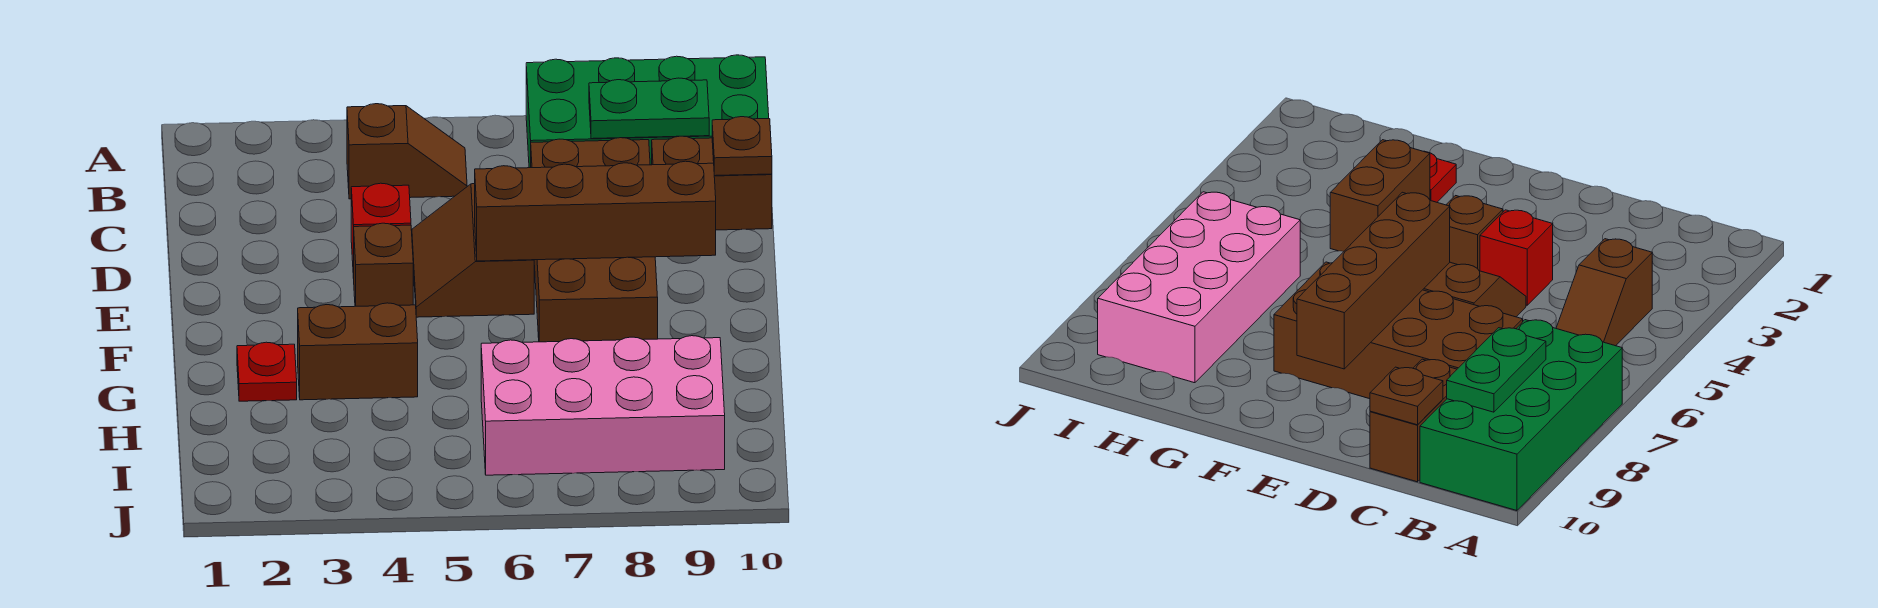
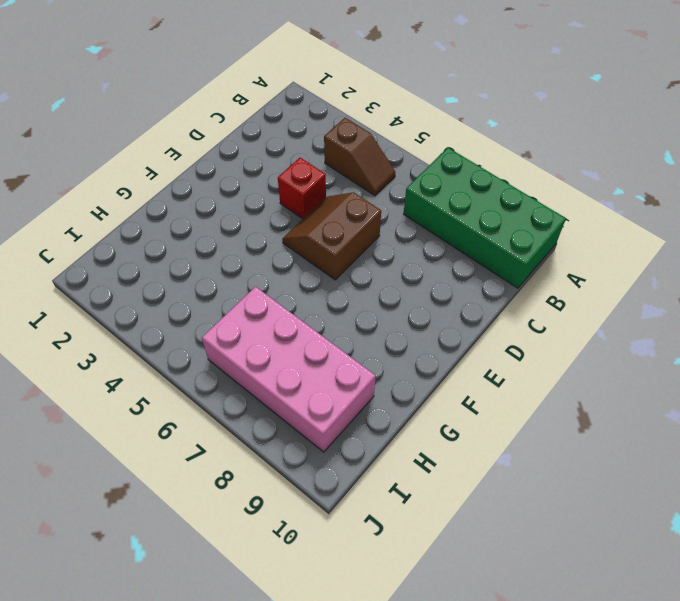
none -> brown brick C7:F8 level 1
none -> brown brick C9:C10 level 1
none -> brown brick E4 level 1

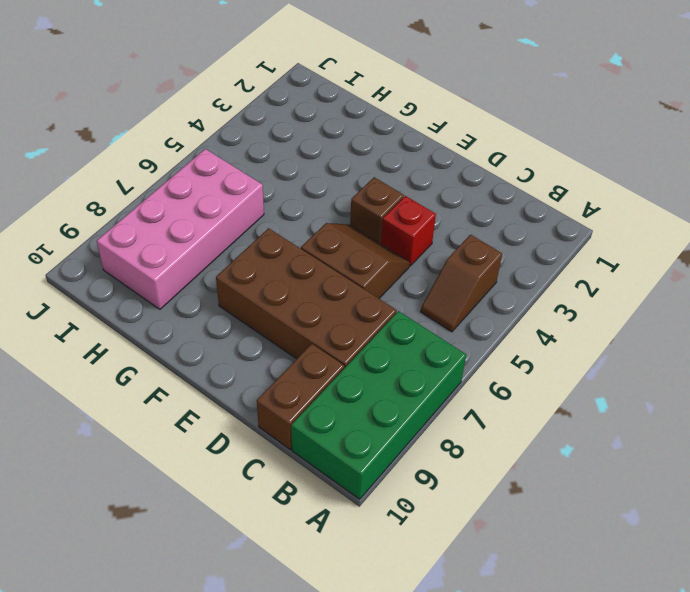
none -> red plate G2 level 1
none -> brown brick G3:G4 level 1
none -> green plate B8:B9 level 2

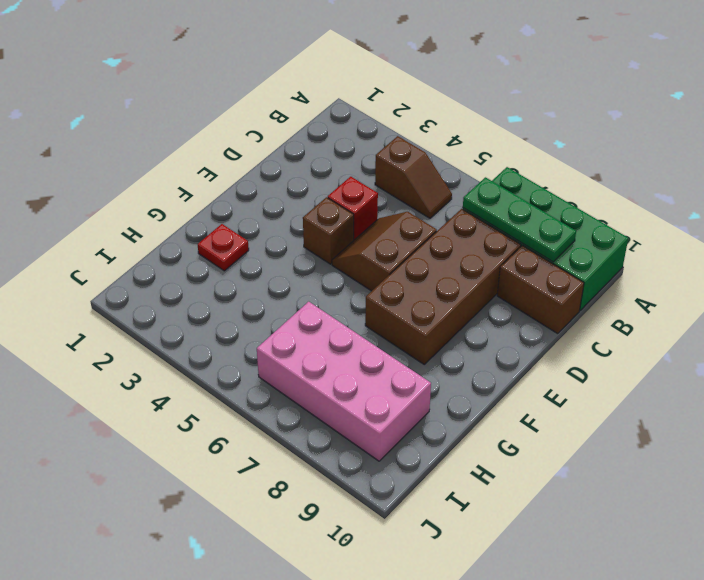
green plate B7:B9 level 2 -> green plate B8:B9 level 2
none -> brown brick G3:G4 level 1
none -> brown plate C10 level 2
none -> brown brick E6:E9 level 2

